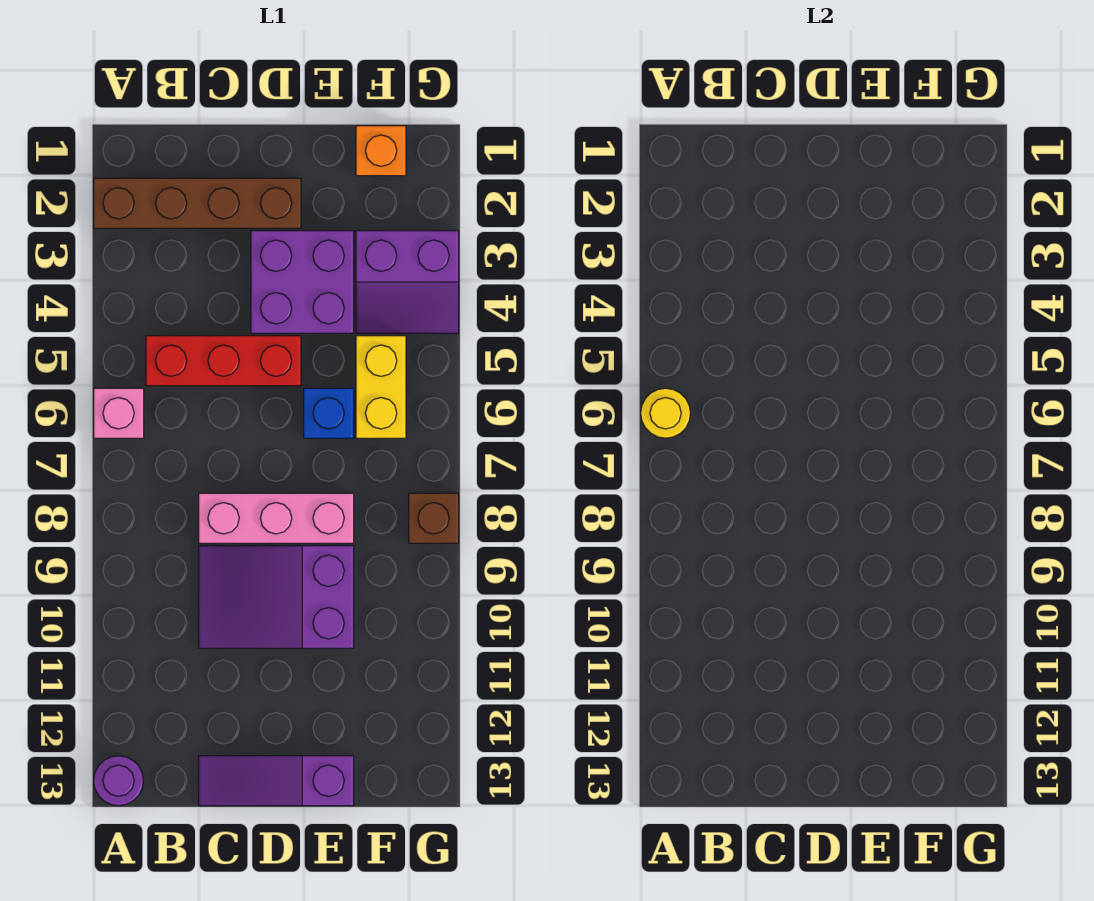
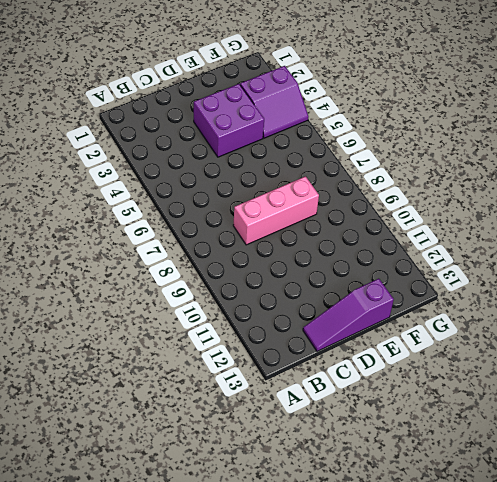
none -> brown brick A2:D2 level 1
none -> pink brick A6 level 1
none -> purple round brick A13 level 1

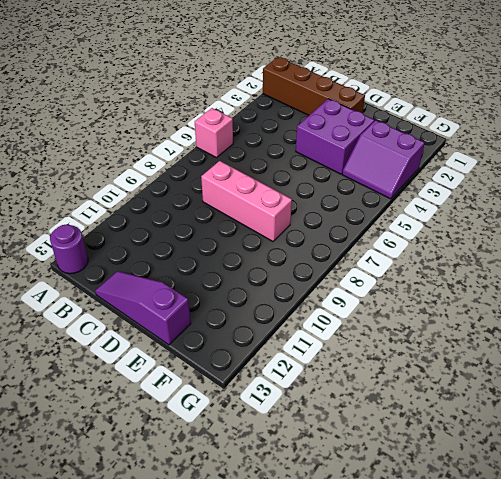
none -> red brick B5:D5 level 1
none -> purple slope C9:E10 level 1 top E
none -> blue brick E6 level 1

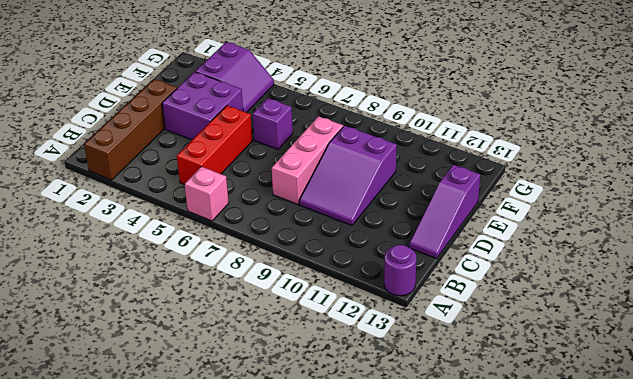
purple brick E6 level 1 -> blue brick E6 level 1
none -> orange brick F1 level 1
none -> yellow brick F5:F6 level 1
none -> brown brick G8 level 1

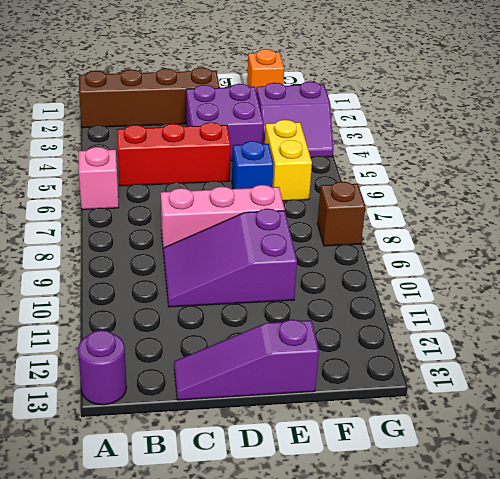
none -> yellow round brick A6 level 2

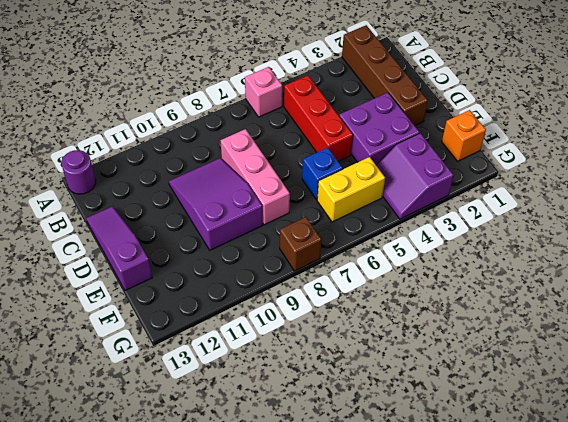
none -> yellow round brick A6 level 2

